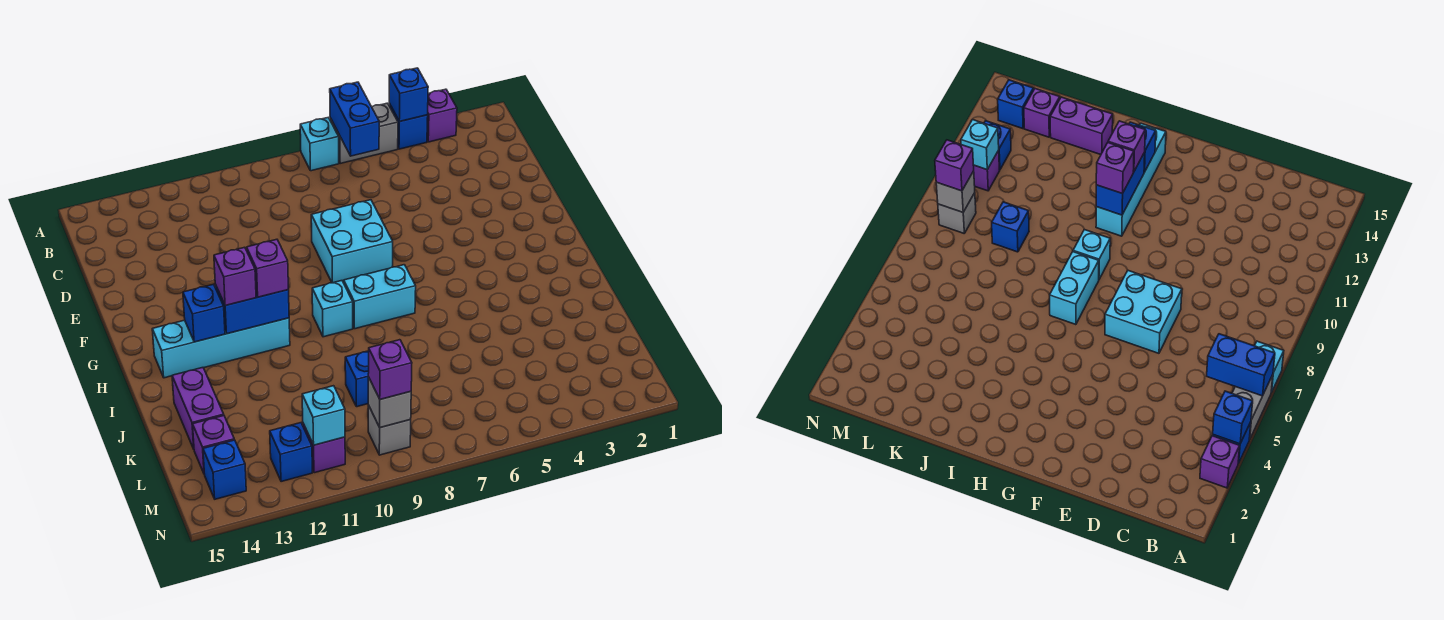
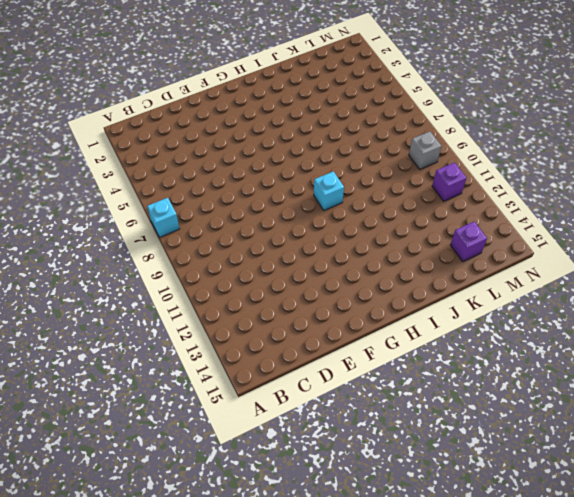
none -> purple brick A3 level 1
none -> blue brick A4 level 1
none -> grey brick A5:A6 level 1

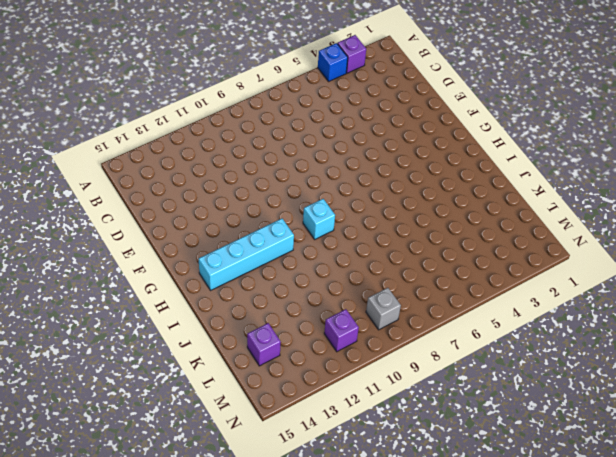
none -> grey brick A5:A6 level 1
none -> cyan brick A7 level 1
none -> cyan brick E7:F8 level 1

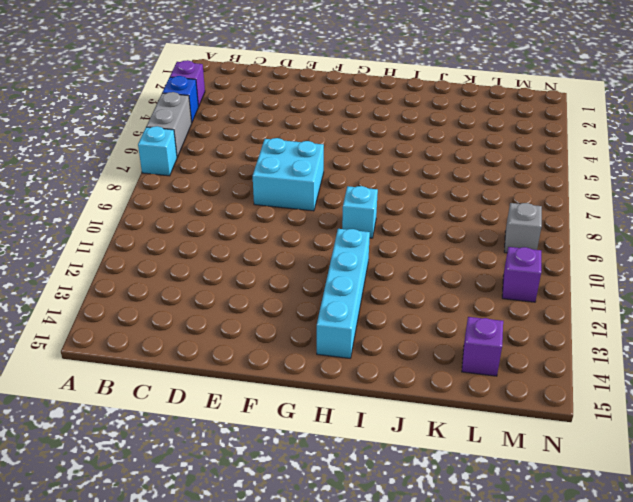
none -> cyan brick H7:H8 level 1
none -> purple brick J14:K14 level 1
none -> blue brick K9 level 1

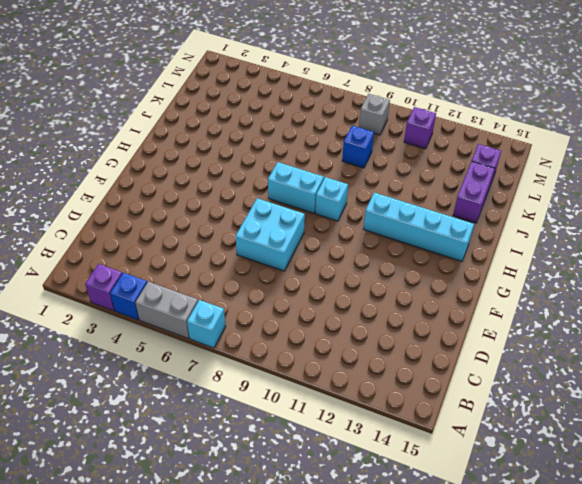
none -> blue brick M12 level 1
none -> blue brick M14 level 1
none -> blue brick A4 level 2

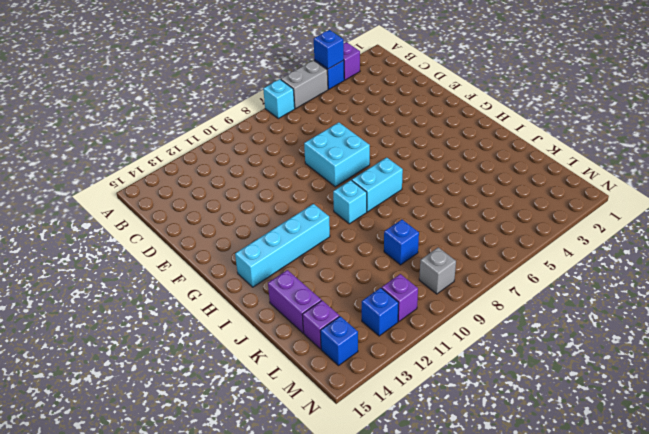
none -> blue brick A6:B6 level 2
none -> blue brick H11:H12 level 2
none -> blue brick H13 level 2

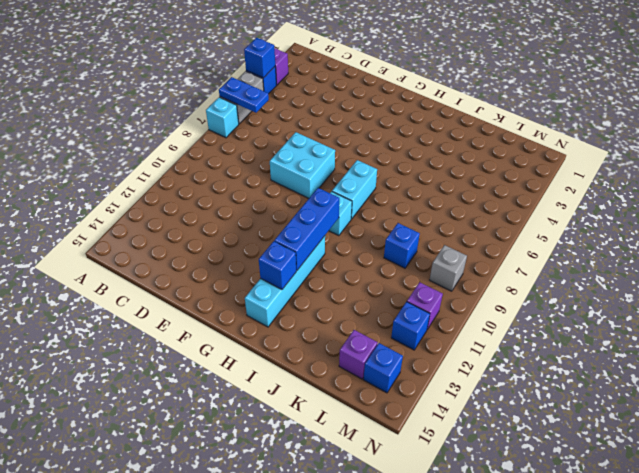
blue plate A6:B6 level 2 -> blue brick A6:B6 level 2
blue brick H10:H12 level 2 -> blue brick H11:H12 level 2
none -> purple brick J14:K14 level 1
none -> grey brick M9 level 2
none -> cyan brick M11 level 2

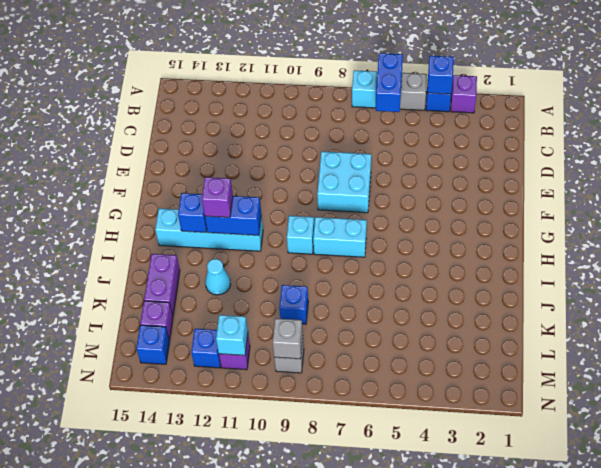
cyan cone J12 level 1 -> none
none -> purple brick H11 level 3
none -> purple brick M9 level 3

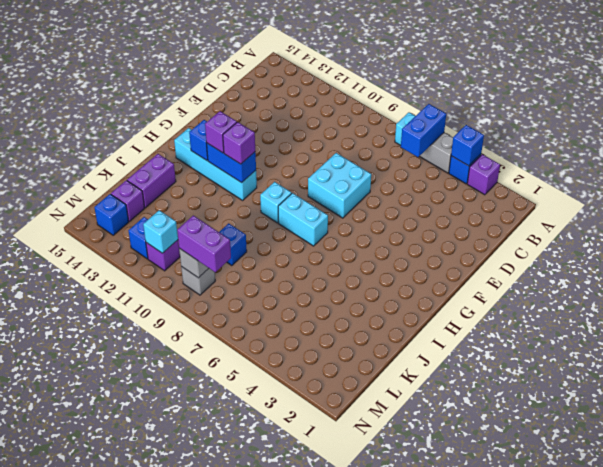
purple brick M8:M9 level 3 -> purple brick M9 level 3

